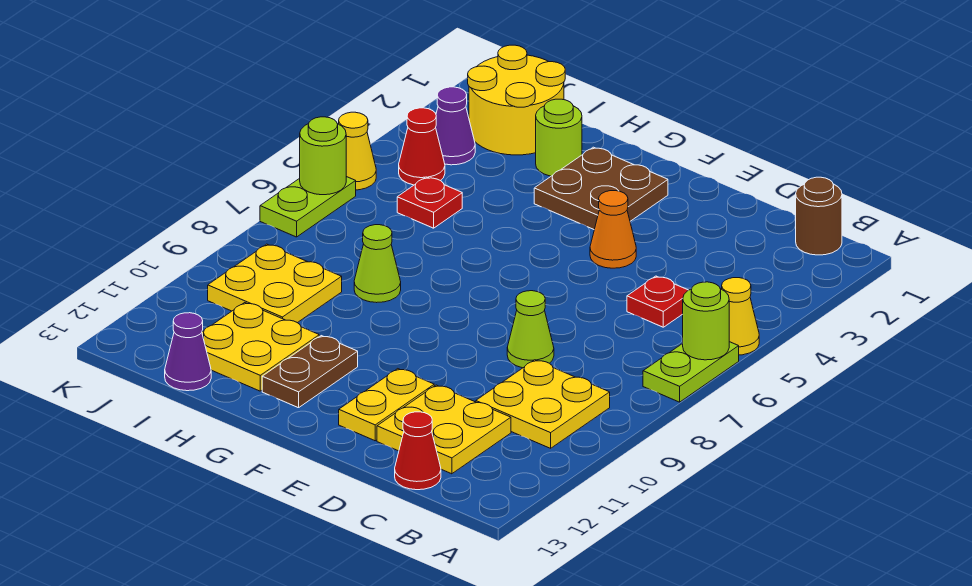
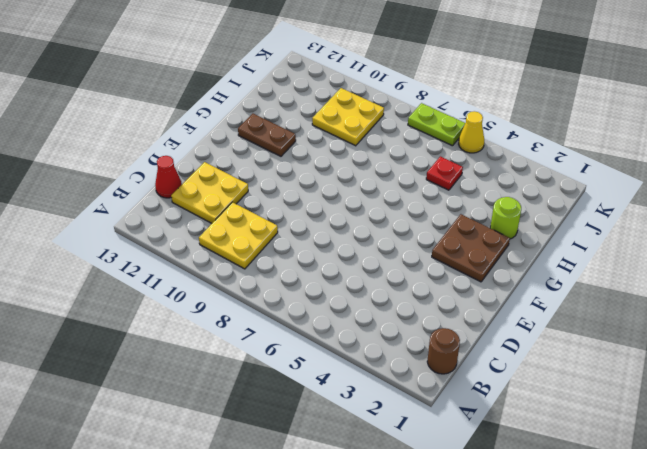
none -> yellow cone A5 level 1
none -> lime plate A6:A7 level 1
none -> red plate C5 level 1

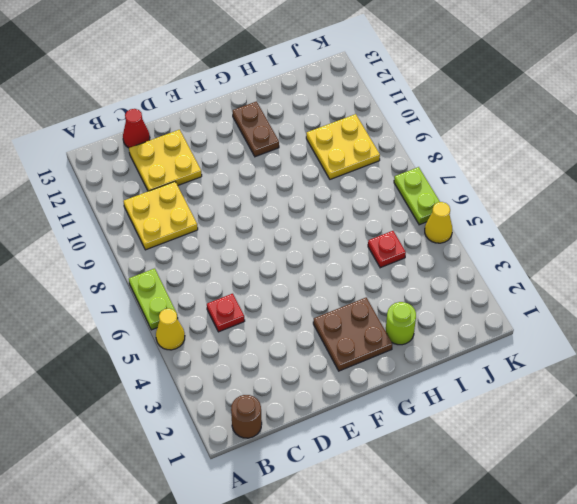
none -> lime cone D8 level 1
none -> orange cone E4 level 1
none -> yellow plate E11:E12 level 1

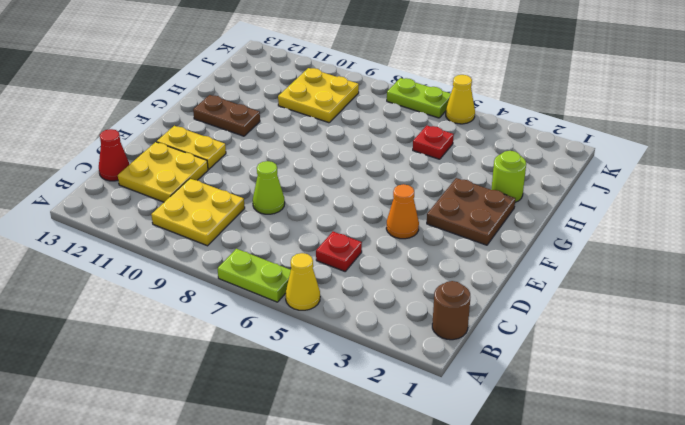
none -> lime cone H8 level 1
none -> yellow plate H11:I12 level 1
none -> yellow round brick I1:J2 level 1

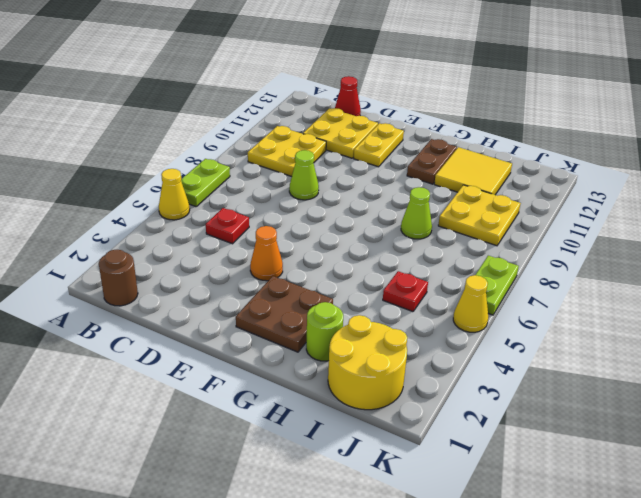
yellow tile H11:I12 level 1 -> yellow plate H11:I12 level 1
none -> purple cone I13 level 1
none -> purple cone J3 level 1
none -> red cone J4 level 1

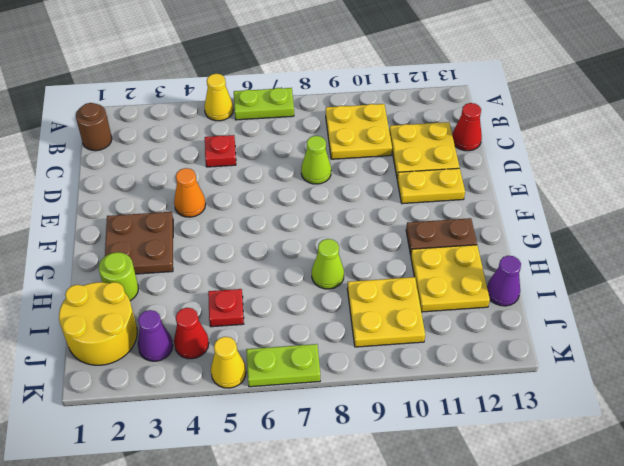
none -> lime round brick A6 level 2
none -> lime round brick K6 level 2

